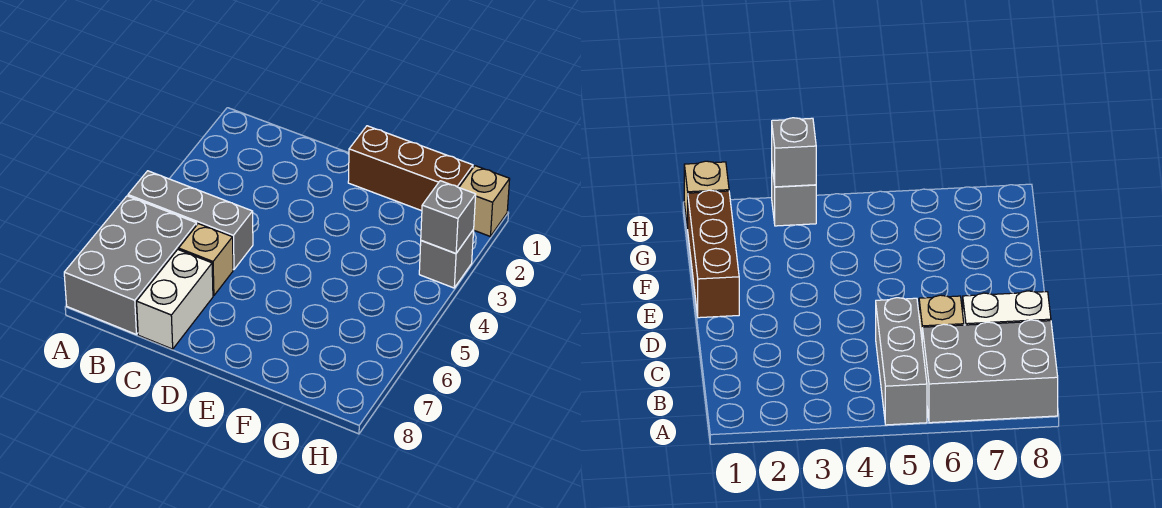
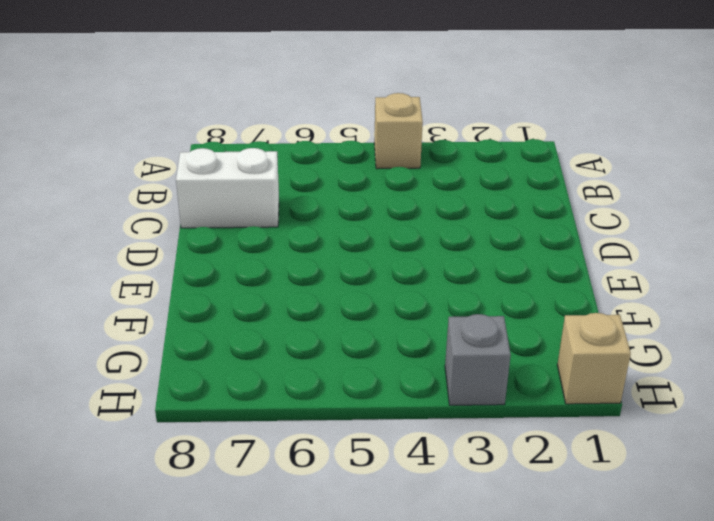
tan brick A4 level 1 -> tan brick C6 level 1
none -> grey brick A5:C5 level 1
none -> grey brick A6:B8 level 1

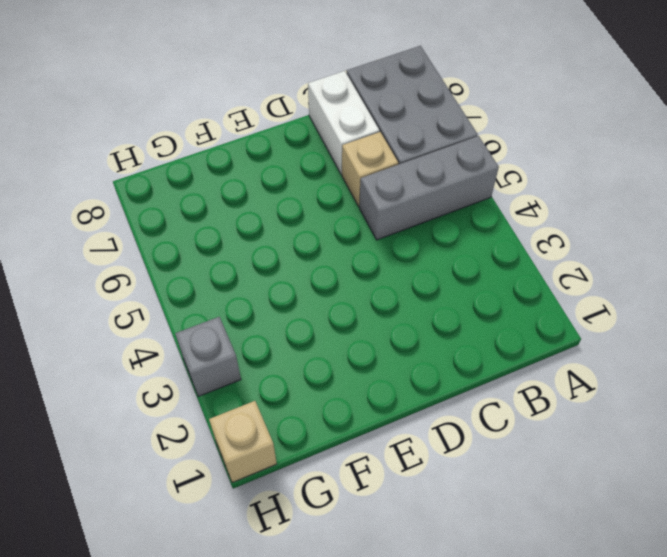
none -> brown brick E1:G1 level 1
none -> grey brick H3 level 2

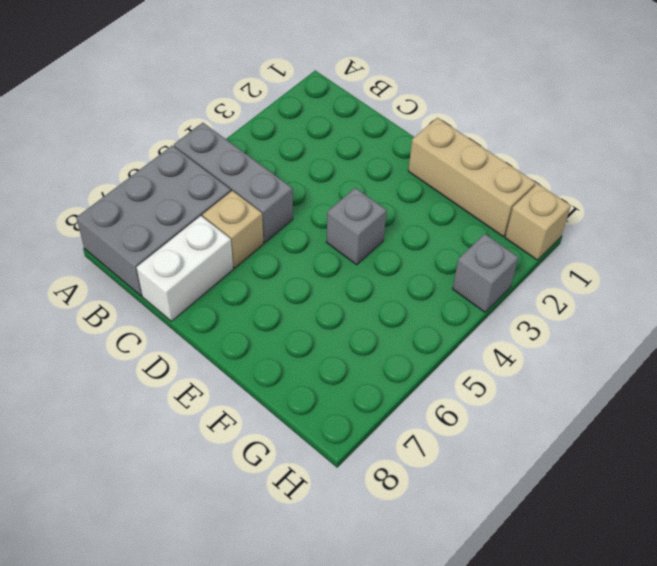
tan brick E1:G1 level 1 -> brown brick E1:G1 level 1
grey brick E4 level 1 -> grey brick H3 level 2

